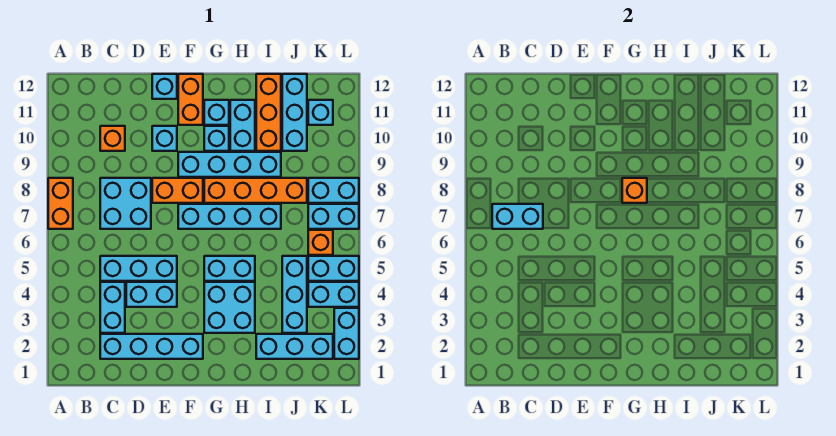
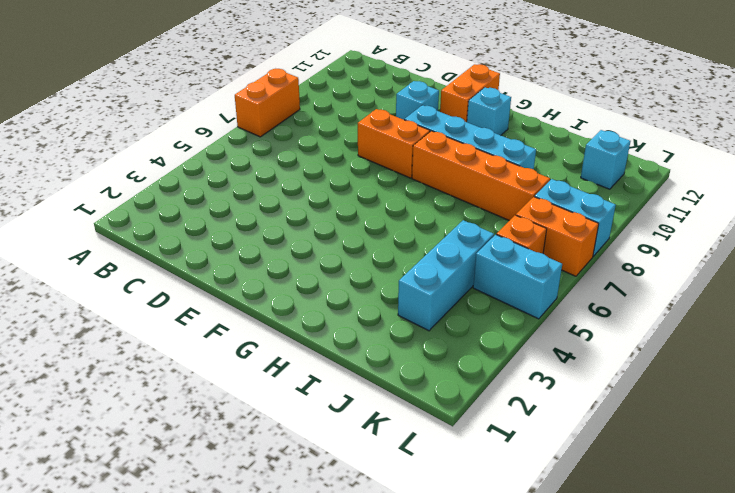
orange brick K7:L7 level 1 -> cyan brick K7:L7 level 1
none -> cyan brick C2:F2 level 1
none -> cyan brick C3:C4 level 1
none -> cyan brick C5:E5 level 1
none -> cyan brick C7:D8 level 1

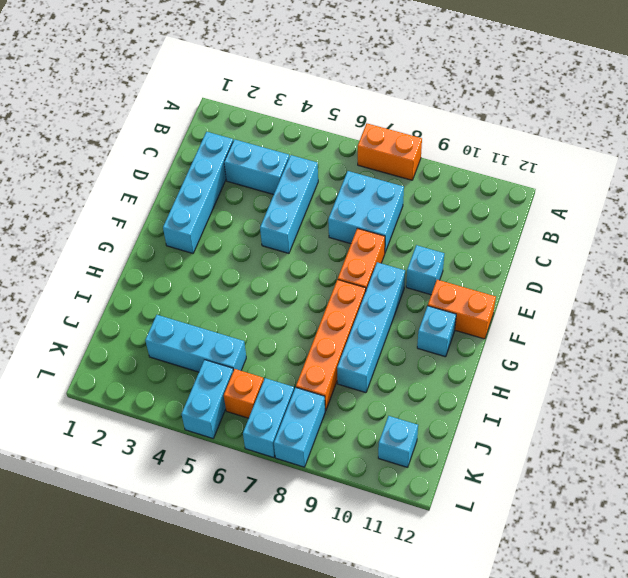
none -> orange brick C10 level 1
none -> cyan brick D4:E4 level 1
none -> cyan brick E12 level 1
none -> cyan brick F7:I7 level 1

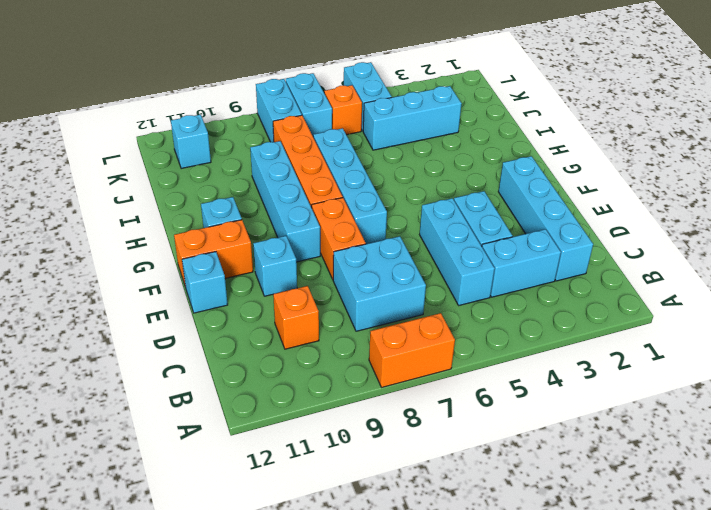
none -> cyan brick G3:H4 level 1
none -> cyan brick G5:H5 level 1
none -> cyan brick G10 level 1
none -> cyan brick H10:H11 level 1

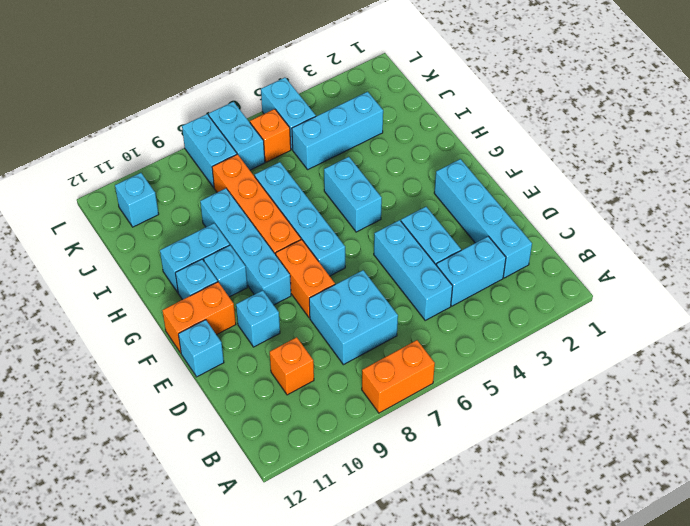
none -> cyan brick G3:H4 level 1
none -> cyan brick I2:K2 level 1
none -> orange brick I10:I12 level 1
none -> cyan brick J10:J12 level 1

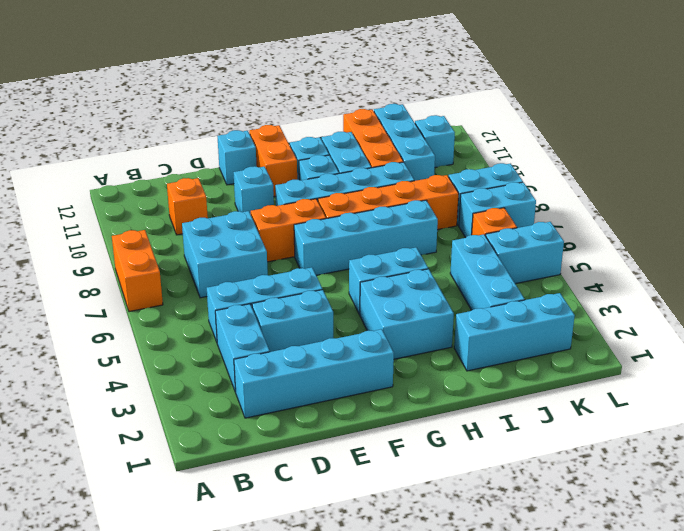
none -> cyan brick K4:L4 level 1
none -> cyan brick L2:L3 level 1
none -> cyan brick B7:C7 level 2
none -> orange brick G8 level 2

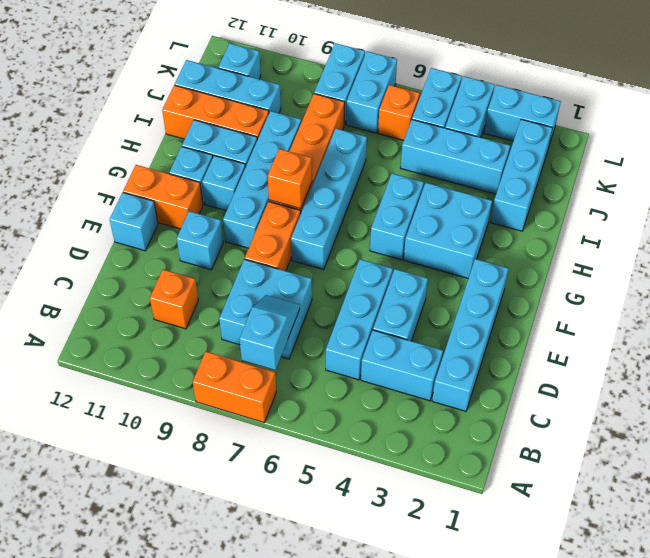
cyan slope B7:C7 level 2 top B -> cyan brick B7:C7 level 2

